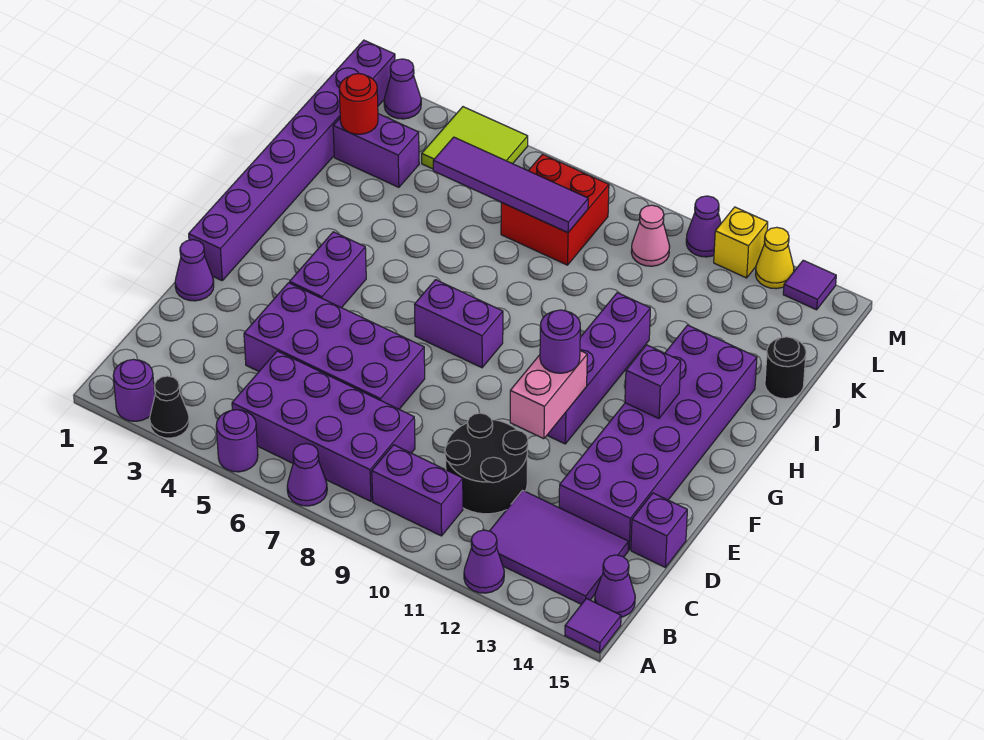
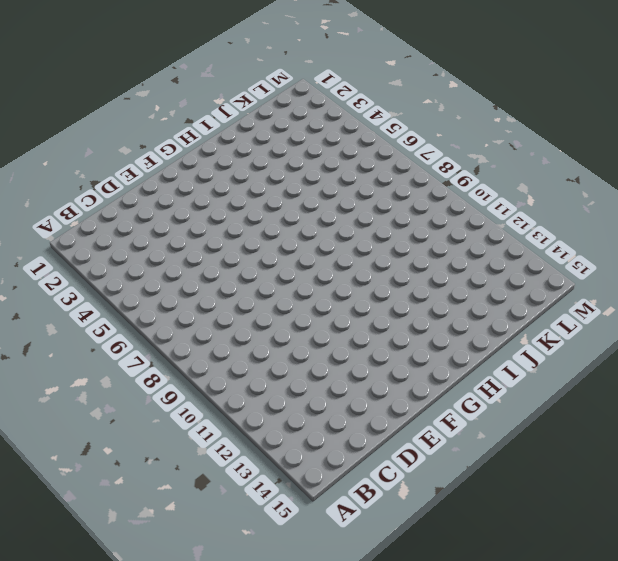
none -> purple round brick A2 level 1
none -> black cone A3 level 1
none -> purple round brick A5 level 1
none -> purple cone A7 level 1

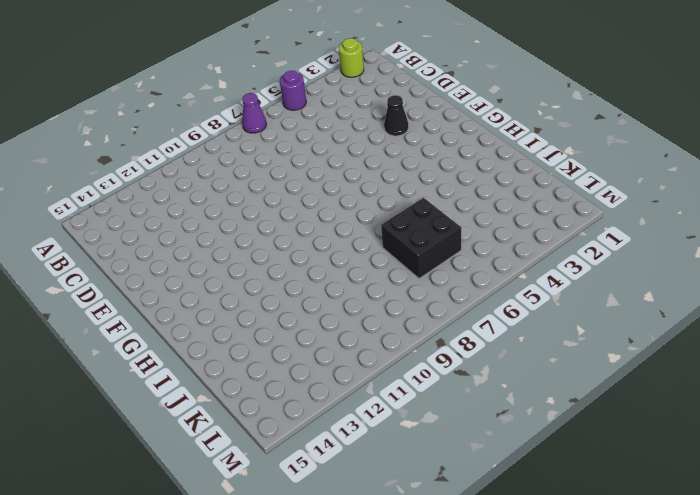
lime round brick A2 level 1 -> purple round brick A2 level 1
black cone E3 level 1 -> black cone A3 level 1
black brick J6:K7 level 1 -> red brick K7:L8 level 1
none -> purple cone A12 level 1
none -> purple tile A15 level 1
none -> purple brick B5:C8 level 1
none -> purple brick B9:B10 level 1

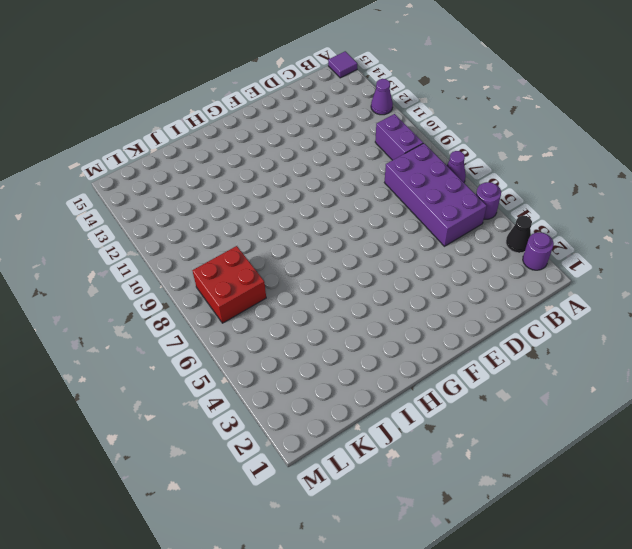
none -> purple tile B12:C14 level 1
none -> purple cone B15 level 1
none -> black round brick C10:D11 level 1
none -> purple brick D4:E7 level 1

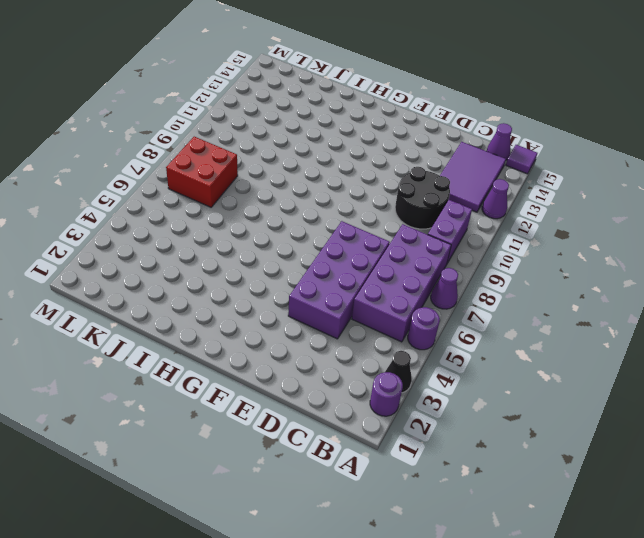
none -> purple brick D13:I14 level 1
none -> purple brick D15 level 1
none -> purple cone E1 level 1
none -> purple brick F1:M1 level 1

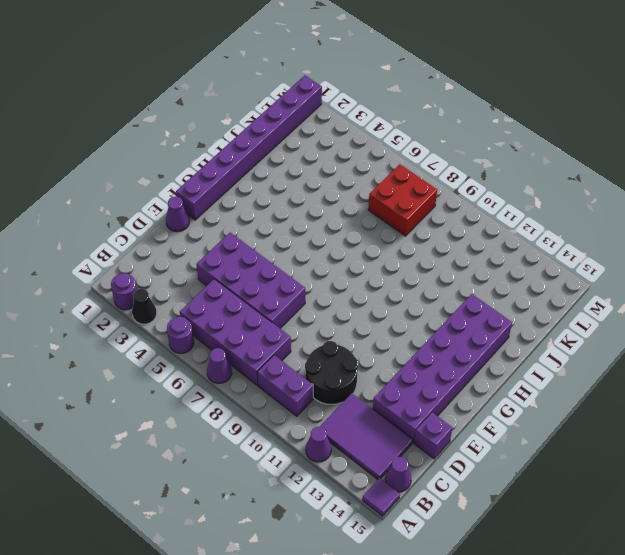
none -> purple brick F4:G4 level 1
none -> purple brick F11:I11 level 1
none -> purple brick G7:G8 level 1
none -> black round brick J15 level 1

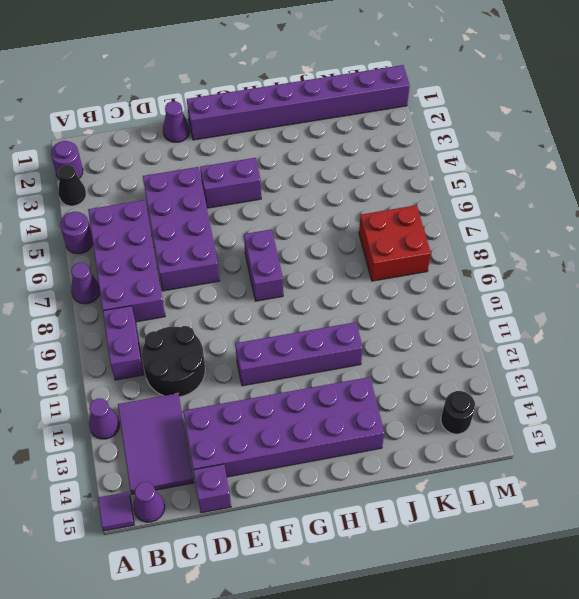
black round brick L14 level 1 -> black round brick J15 level 1
none -> purple brick K2:K3 level 1
none -> lime tile L4:M5 level 1
none -> pink cone L10 level 1
none -> purple cone M2 level 1

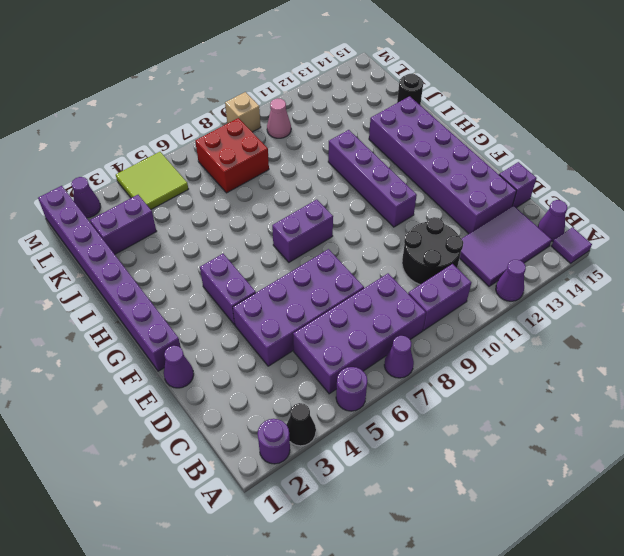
tan brick M9 level 1 -> none
none -> purple cone M11 level 1
none -> yellow brick M12 level 1
none -> yellow cone M13 level 1
none -> purple tile M14 level 1

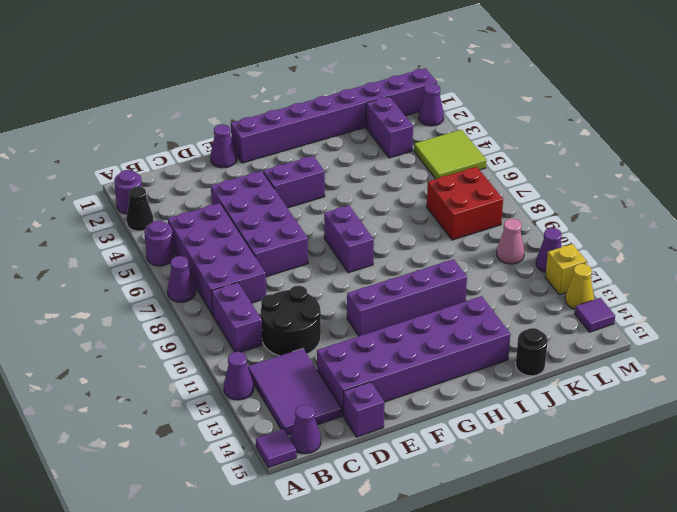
none -> pink brick E11:F11 level 2
none -> purple brick G13 level 2
none -> red round brick K2 level 2
none -> purple tile K5:K8 level 2

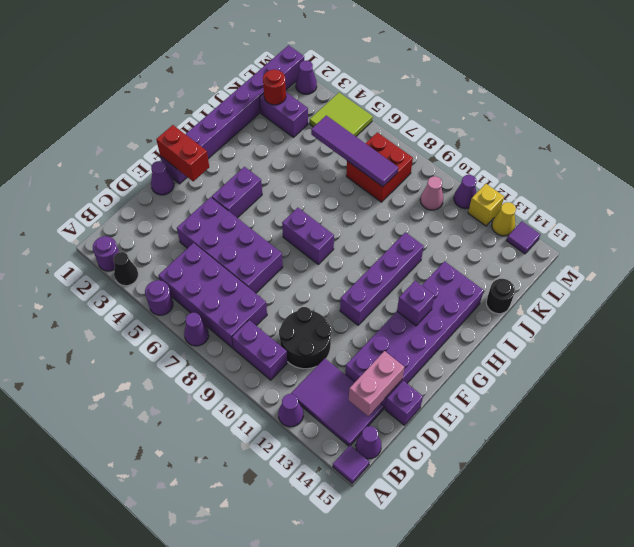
pink brick C14:D14 level 2 -> pink brick E11:F11 level 2
red brick F1:F2 level 2 -> none
none -> purple round brick F11 level 3

